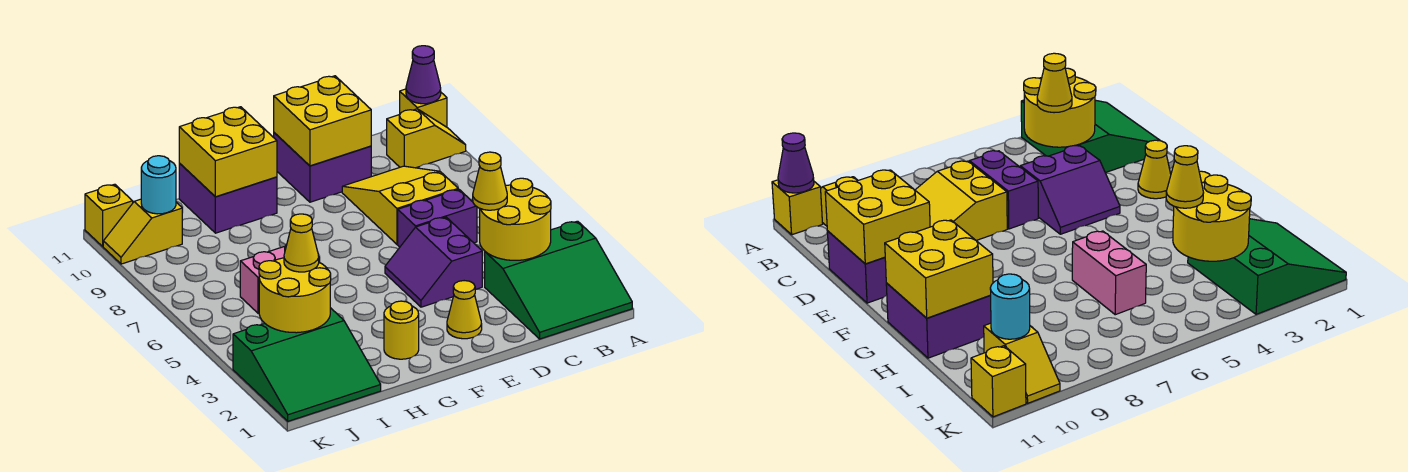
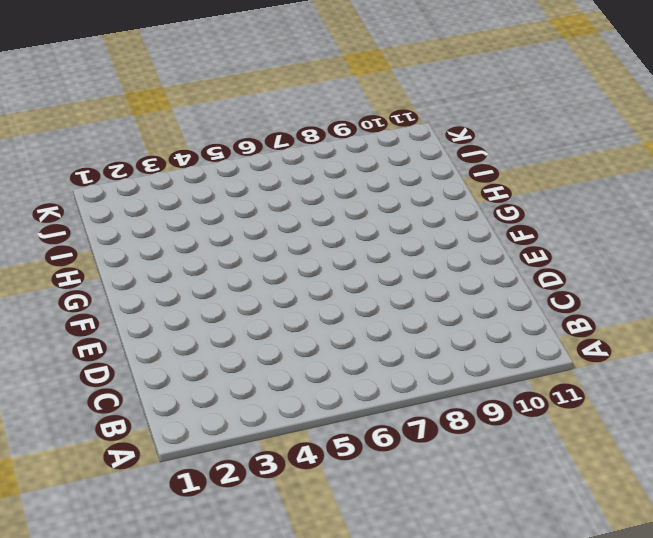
none -> green slope A1:C3 level 1 top 3
none -> yellow slope A10:B10 level 1 top B
none -> yellow brick A11 level 1

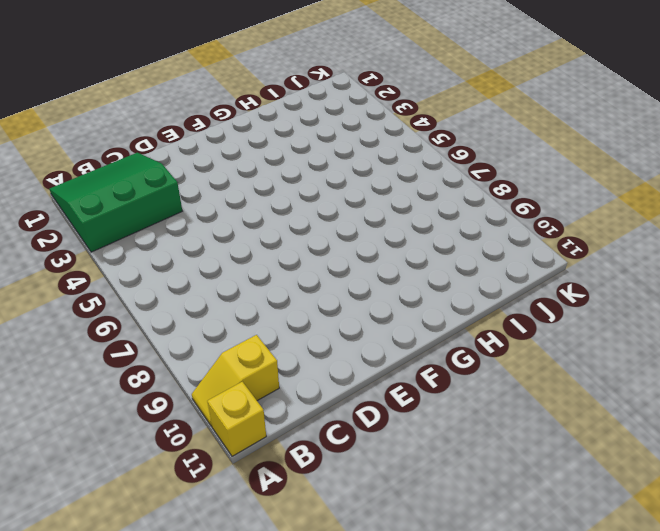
none -> purple brick C6:D6 level 1
none -> yellow slope C7:D9 level 1 top 7
none -> purple slope D4:E5 level 1 top D

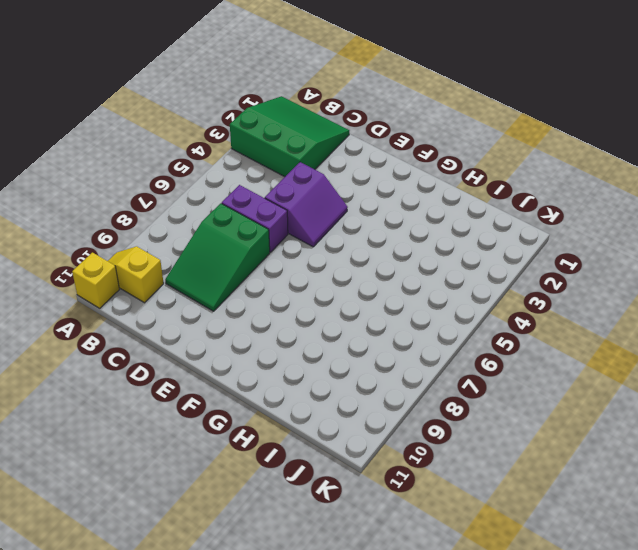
green slope C7:D9 level 1 top 7 -> yellow slope C7:D9 level 1 top 7
none -> purple brick D10:E11 level 1
none -> yellow cone E2 level 1
none -> yellow round brick G2 level 1

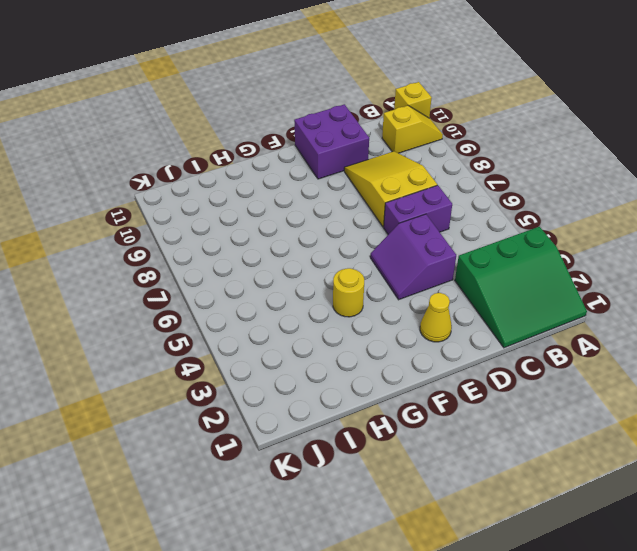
yellow round brick G4 level 1 -> yellow round brick G2 level 1
none -> purple brick G10:H11 level 1
none -> pink brick H6:I6 level 1
none -> green slope I1:K3 level 1 top 3

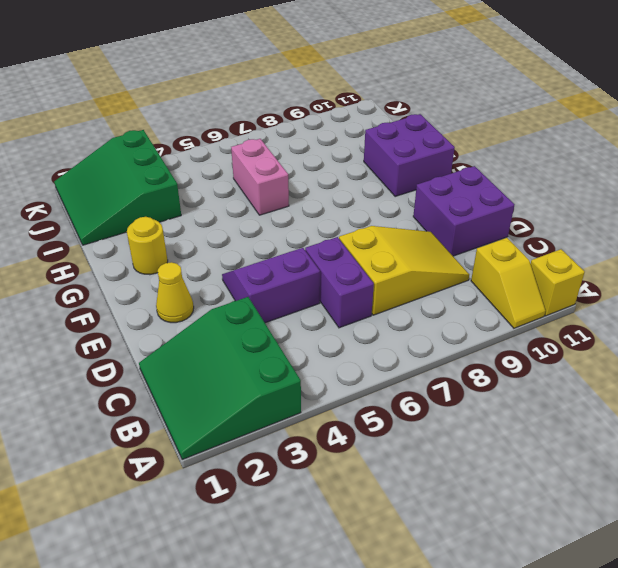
none -> yellow slope J10:K10 level 1 top J
none -> yellow brick K11 level 1
none -> purple cone A11 level 2

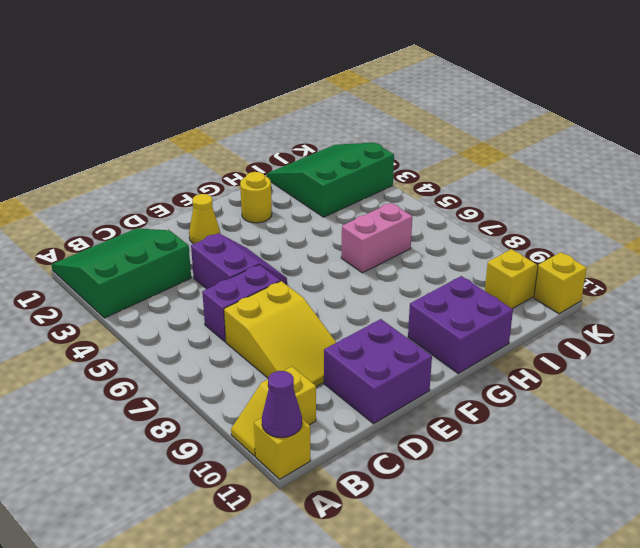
none -> yellow round brick B3:C4 level 2
none -> yellow brick D10:E11 level 2
none -> yellow brick G10:H11 level 2

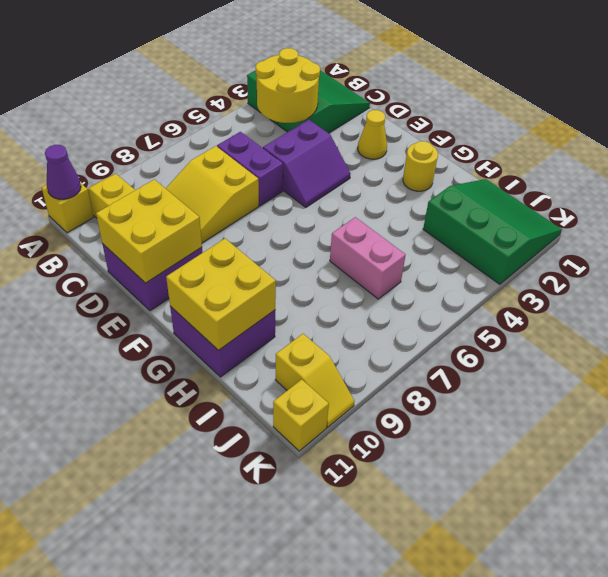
none -> yellow round brick I3:J4 level 2
none -> cyan round brick J10 level 2
none -> yellow cone C4 level 3

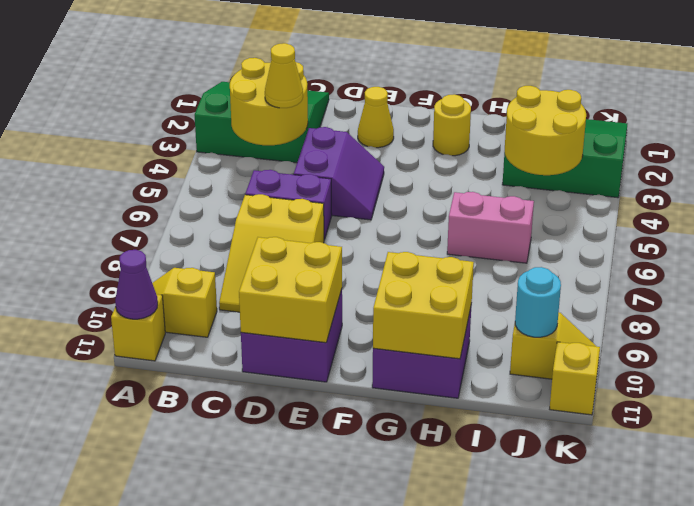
none -> yellow cone I4 level 3

